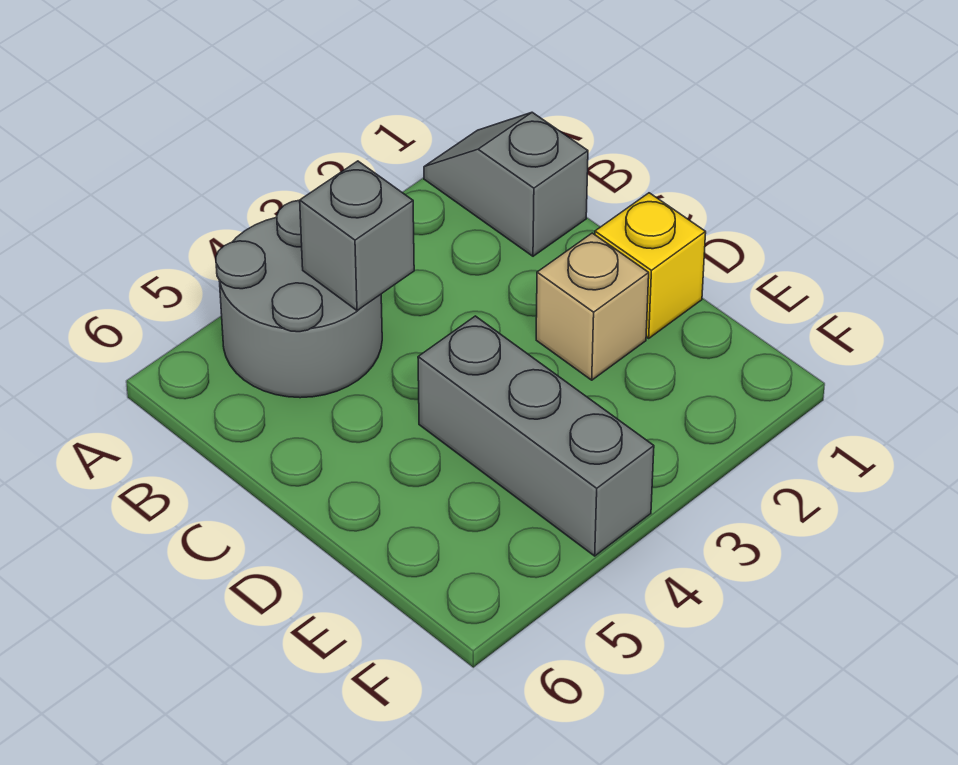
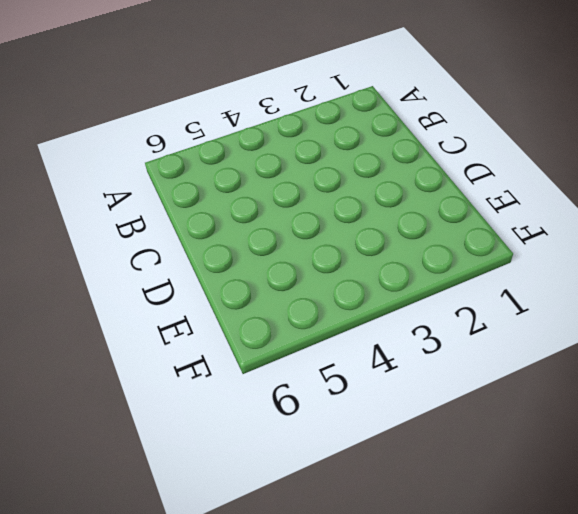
none -> grey slope A1:B1 level 1 top B
none -> grey round brick A4:B5 level 1

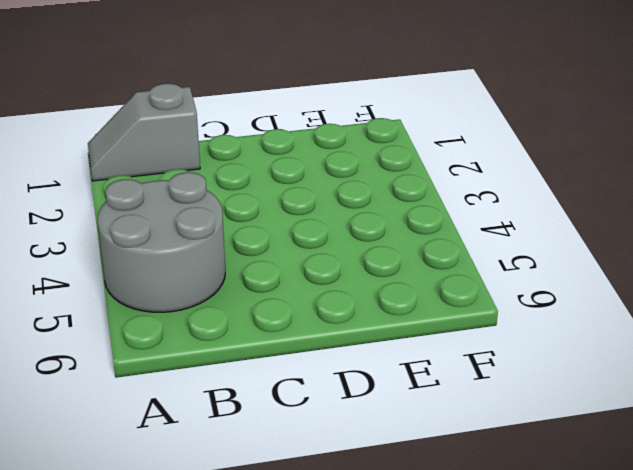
none -> yellow brick D1 level 1
none -> tan brick D2 level 1

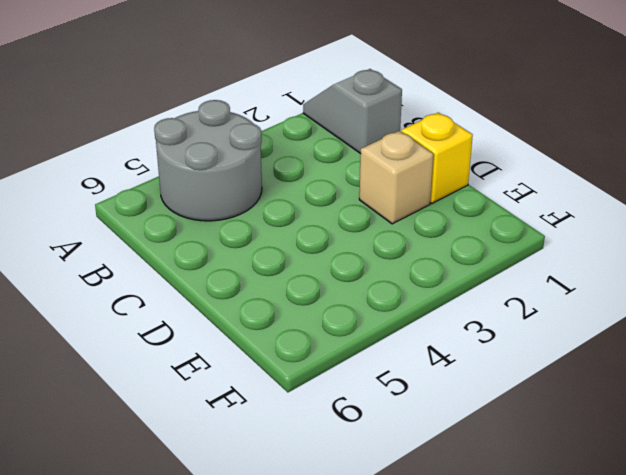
none -> grey brick D4:F4 level 1
none -> grey brick B4 level 2

